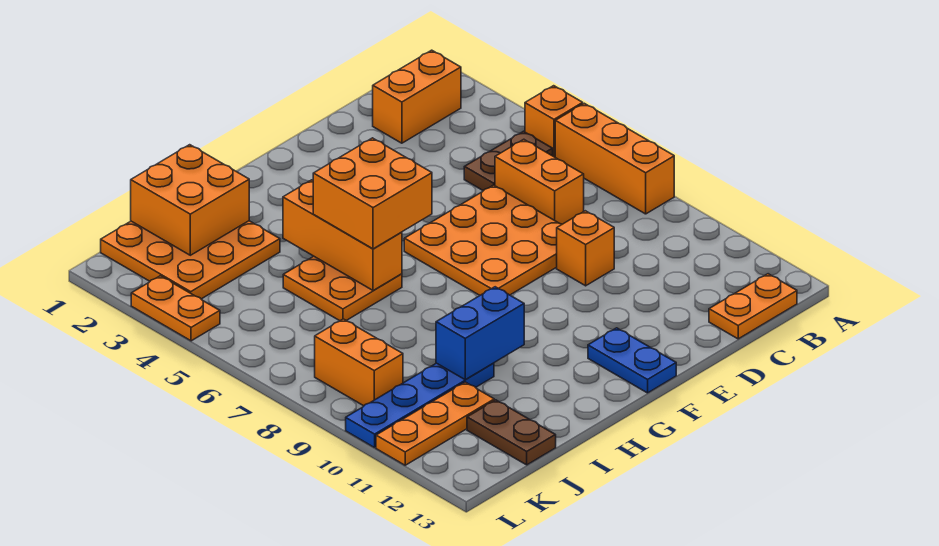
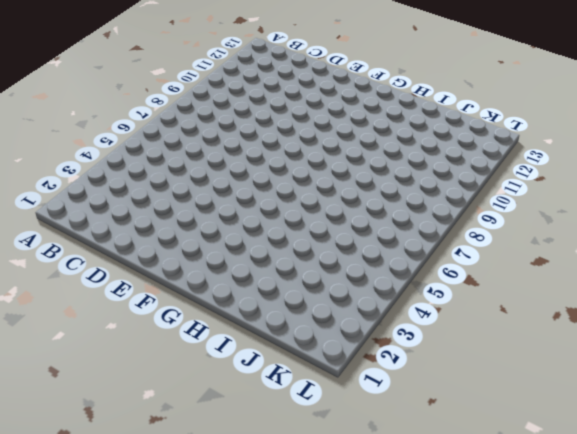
none -> orange brick A5 level 1
none -> orange brick A6:A8 level 1
none -> orange brick B2:C2 level 1

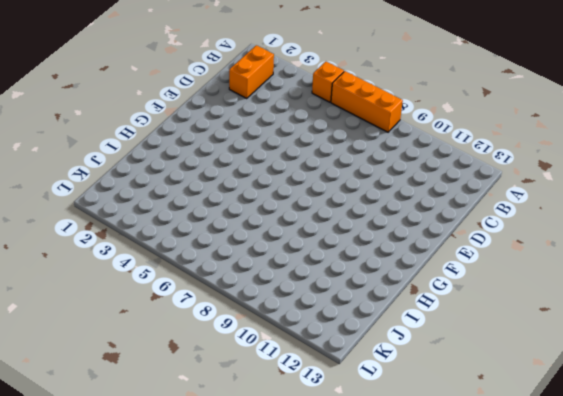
none -> brown plate B5:C5 level 1
none -> orange plate B13:C13 level 1
none -> orange brick C6:C7 level 1

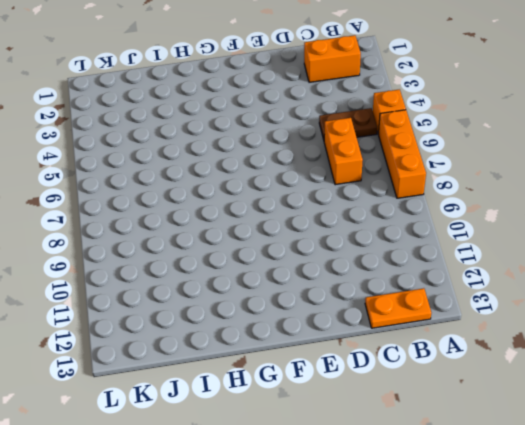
none -> orange plate D6:F8 level 1
none -> orange brick D9 level 1
none -> blue plate F12:F13 level 1

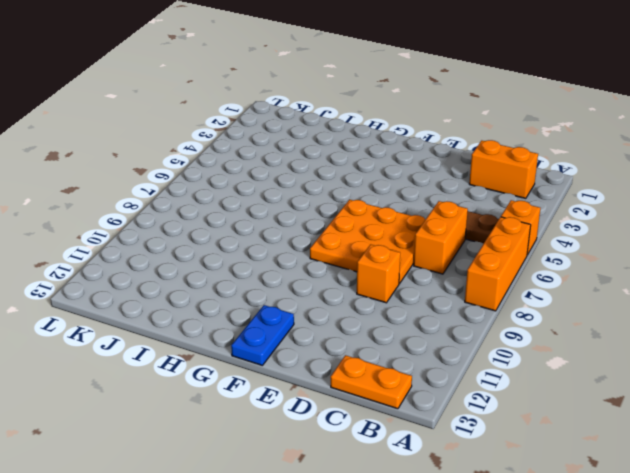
none -> orange plate H5:I6 level 1
none -> orange plate I1:K3 level 1
none -> blue plate I10:L10 level 1

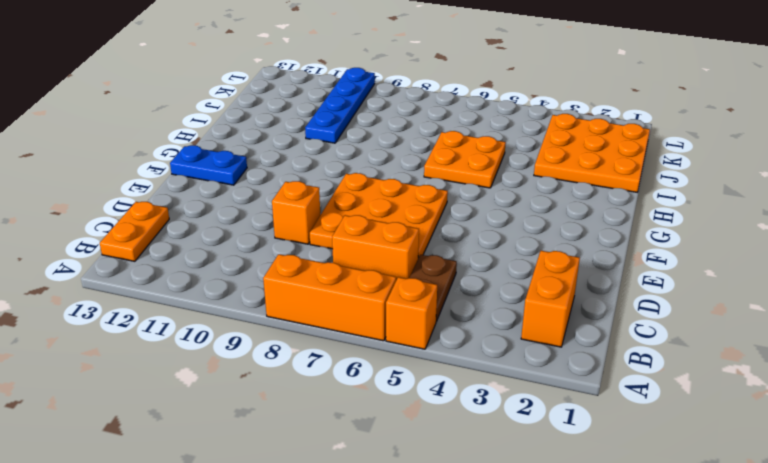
none -> orange plate J11:L11 level 1
none -> brown plate J12:J13 level 1
none -> orange brick K8:K9 level 1

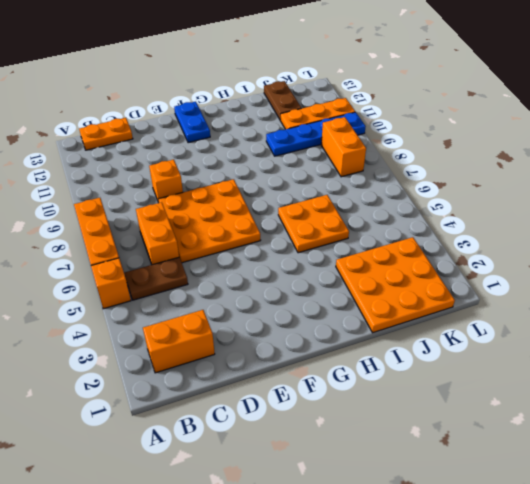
none -> orange plate L3:L4 level 1
none -> orange brick H4:H6 level 2
none -> blue brick H10:I10 level 2

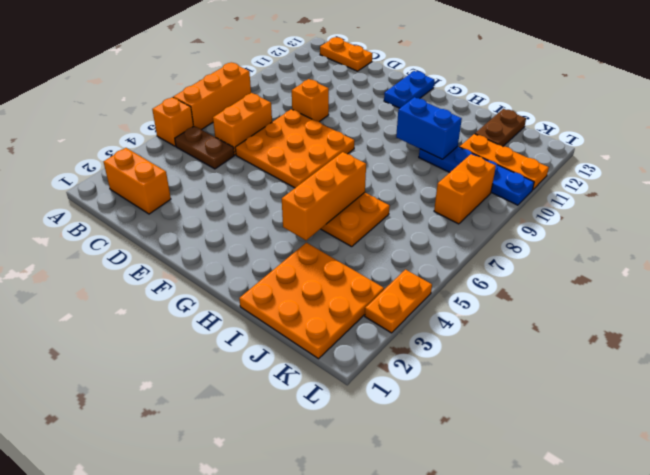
none -> orange brick I1:J2 level 2
none -> orange brick G5:H6 level 3

